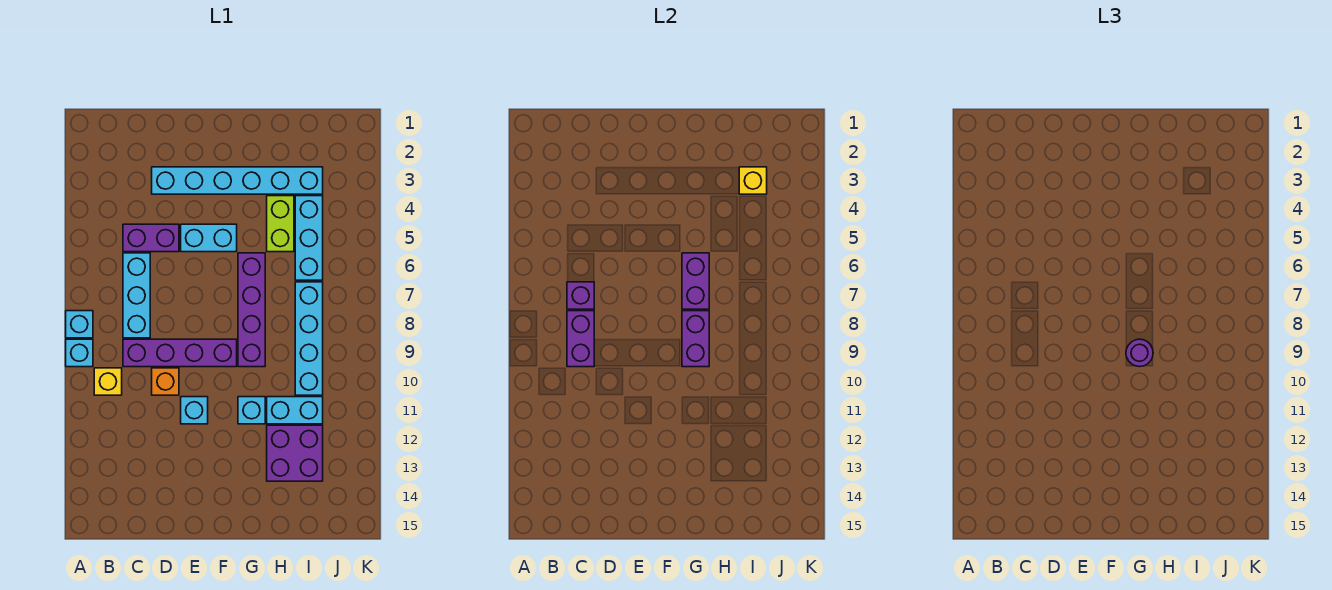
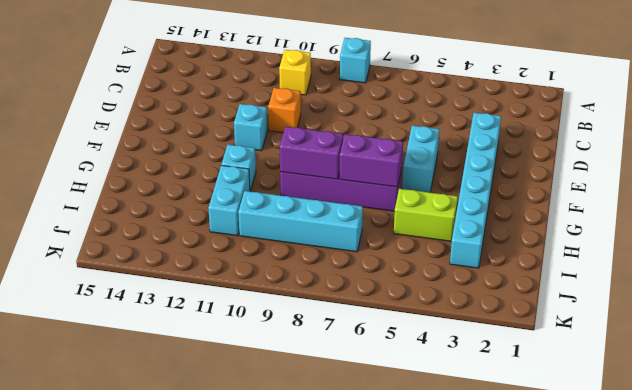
none -> cyan brick A9 level 1
none -> purple brick C5:D5 level 1
none -> cyan brick C6:C8 level 1

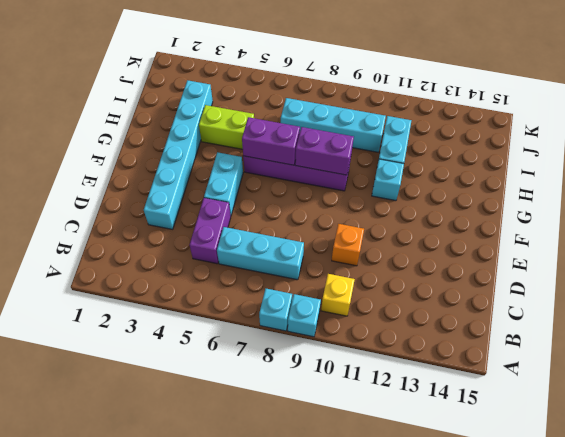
none -> purple brick C9:F9 level 1
none -> cyan brick E11 level 1
none -> purple brick H12:I13 level 1

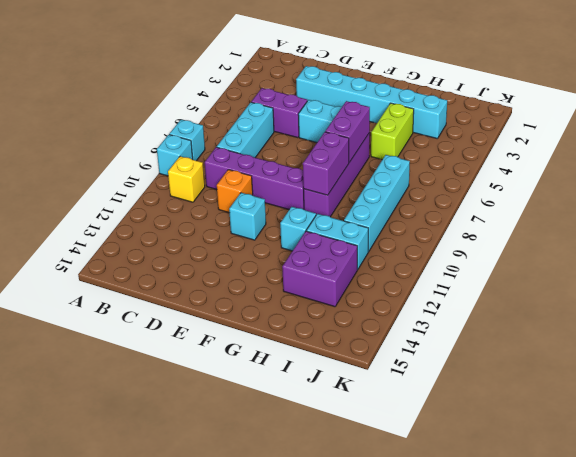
none -> cyan brick I4:I6 level 1
none -> purple brick C7 level 2
none -> purple brick C8:C9 level 2

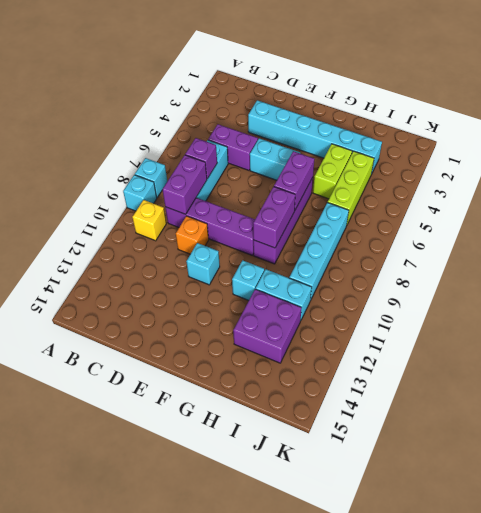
lime brick I4:I6 level 1 -> cyan brick I4:I6 level 1
none -> yellow brick I3 level 2
none -> purple round brick G9 level 3

